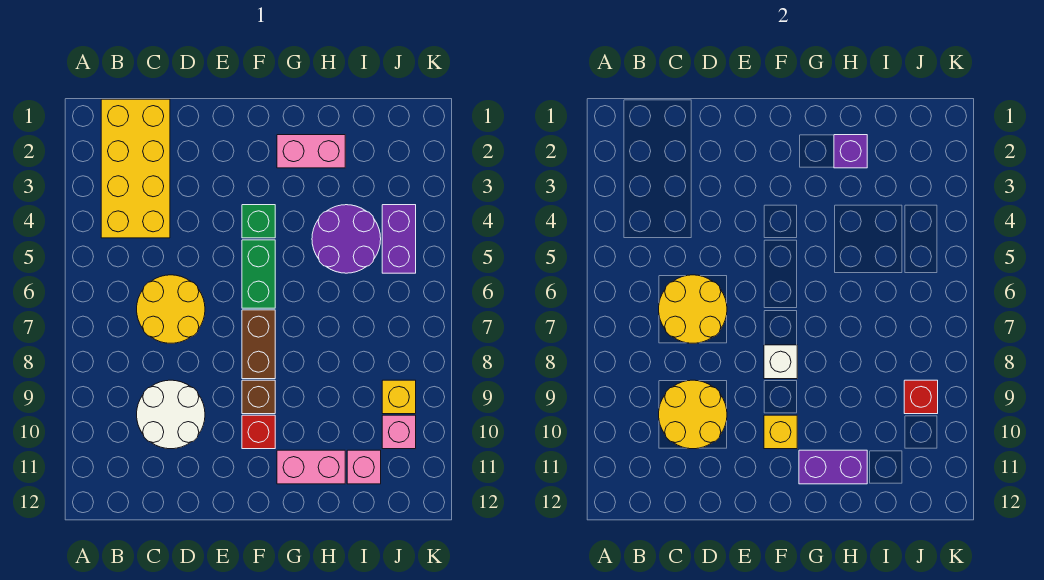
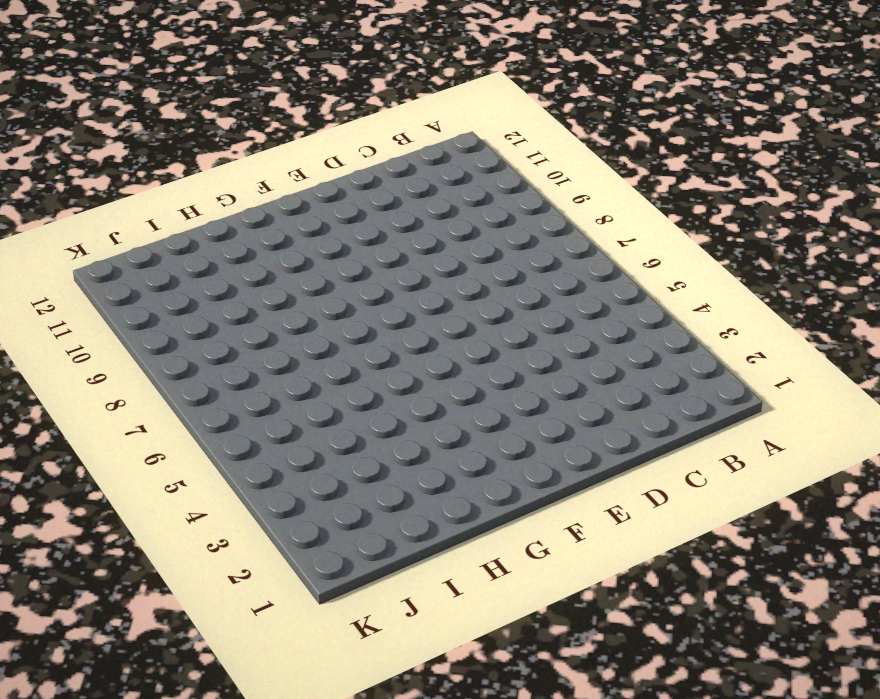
none -> yellow brick B1:C4 level 1
none -> yellow round brick C6:D7 level 1
none -> white round brick C9:D10 level 1

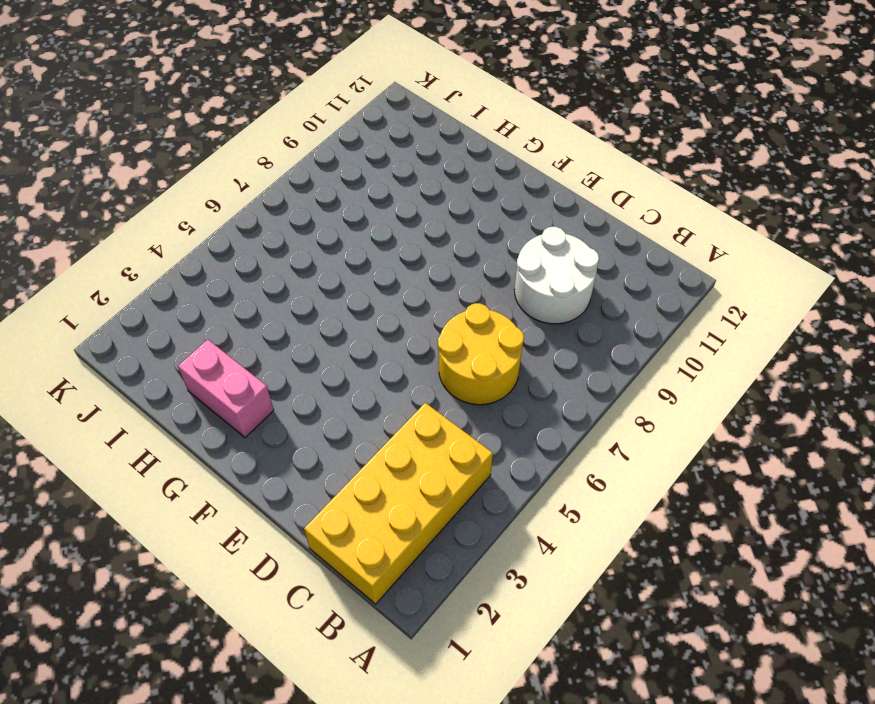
none -> green brick F4 level 1
none -> green brick F5:F6 level 1
none -> brown brick F7:F8 level 1

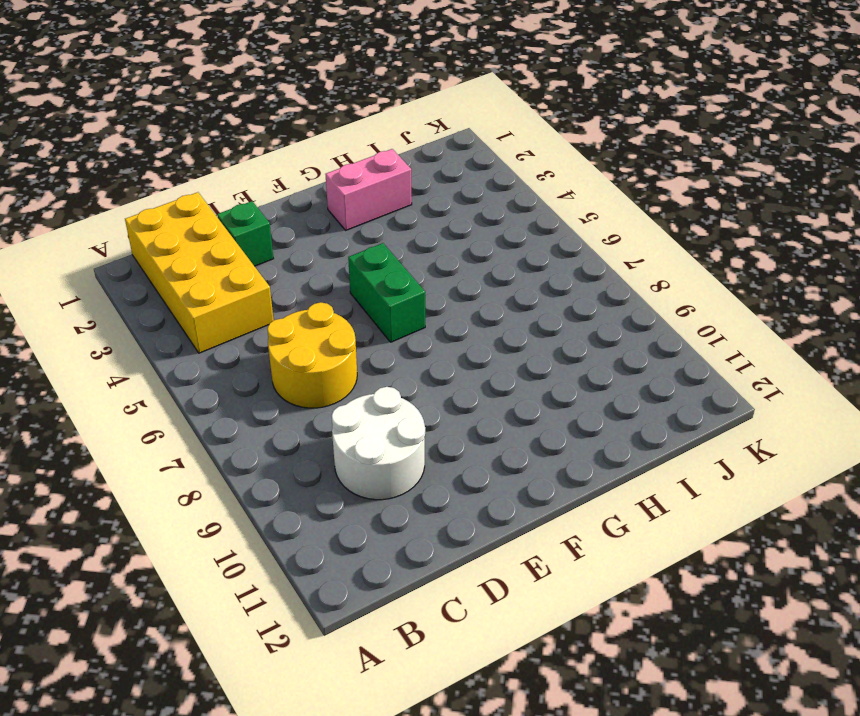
green brick D2 level 1 -> green brick F4 level 1
none -> brown brick F7:F8 level 1
none -> brown brick F9 level 1
none -> red brick F10 level 1

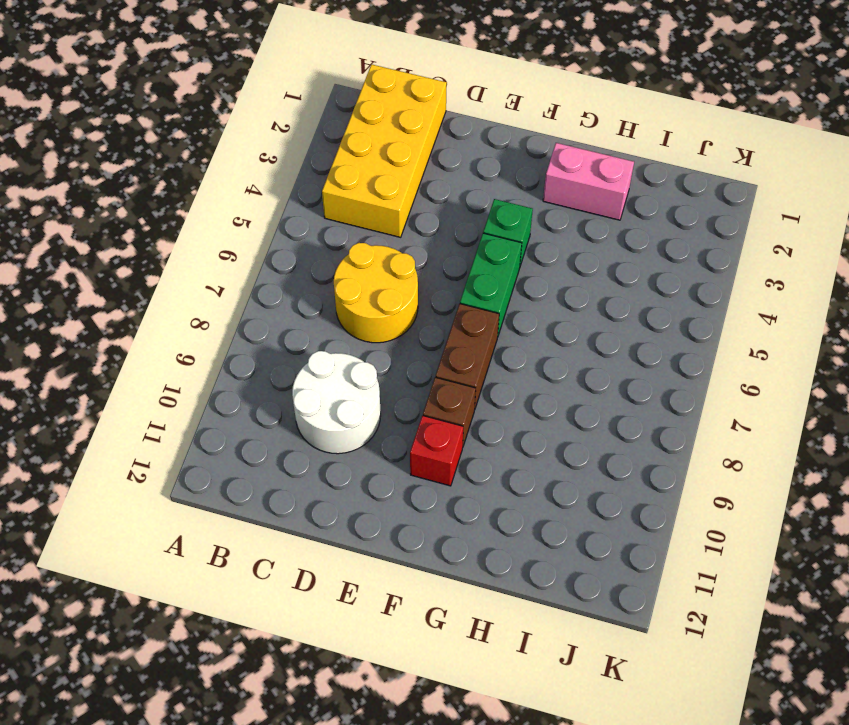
none -> pink brick G11:H11 level 1
none -> purple round brick H4:I5 level 1
none -> pink brick I11 level 1

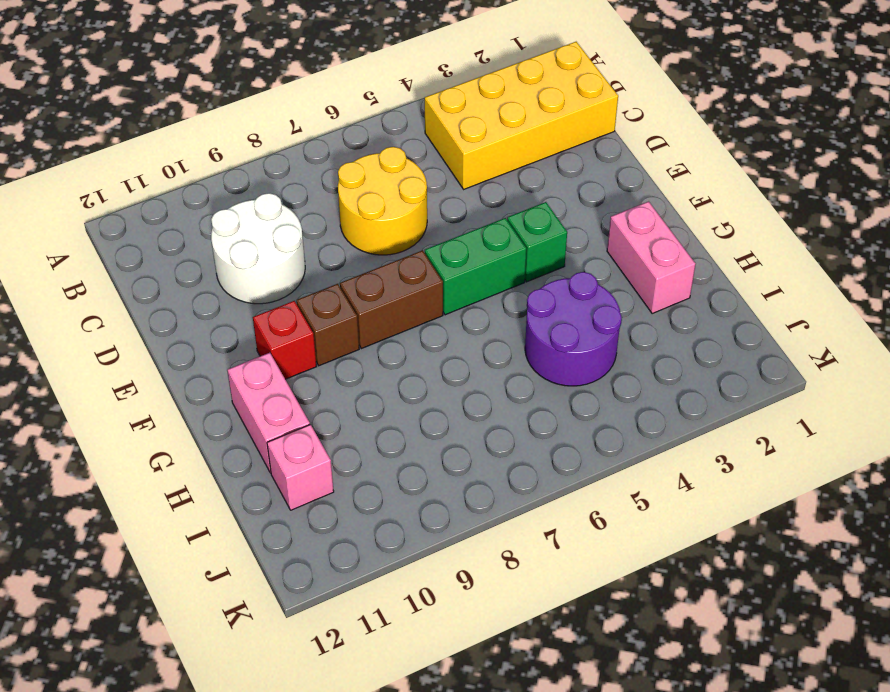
none -> purple brick J4:J5 level 1
none -> yellow brick J9 level 1
none -> pink brick J10 level 1

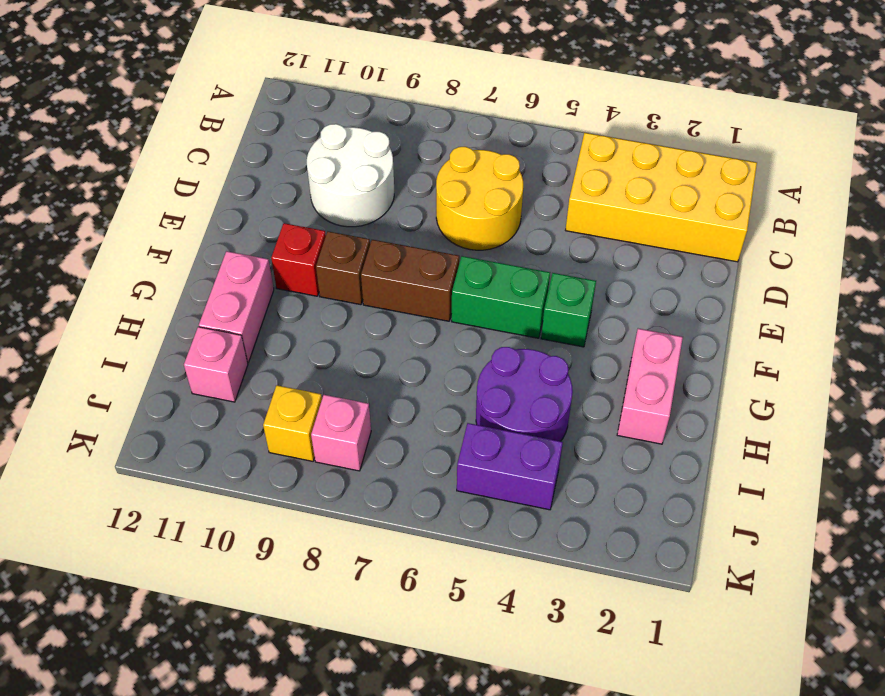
pink brick J8 level 1 -> pink brick J10 level 1
none -> yellow round brick C6:D7 level 2
none -> yellow round brick C9:D10 level 2
none -> white brick F8 level 2

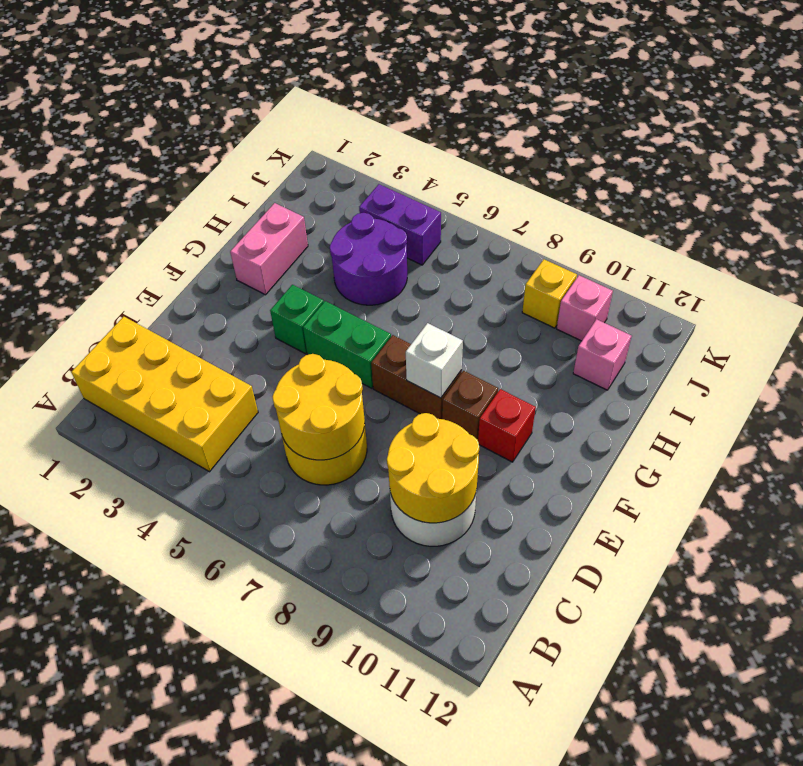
none -> pink brick G11:H11 level 1
none -> yellow brick F10 level 2
none -> purple brick G11:H11 level 2

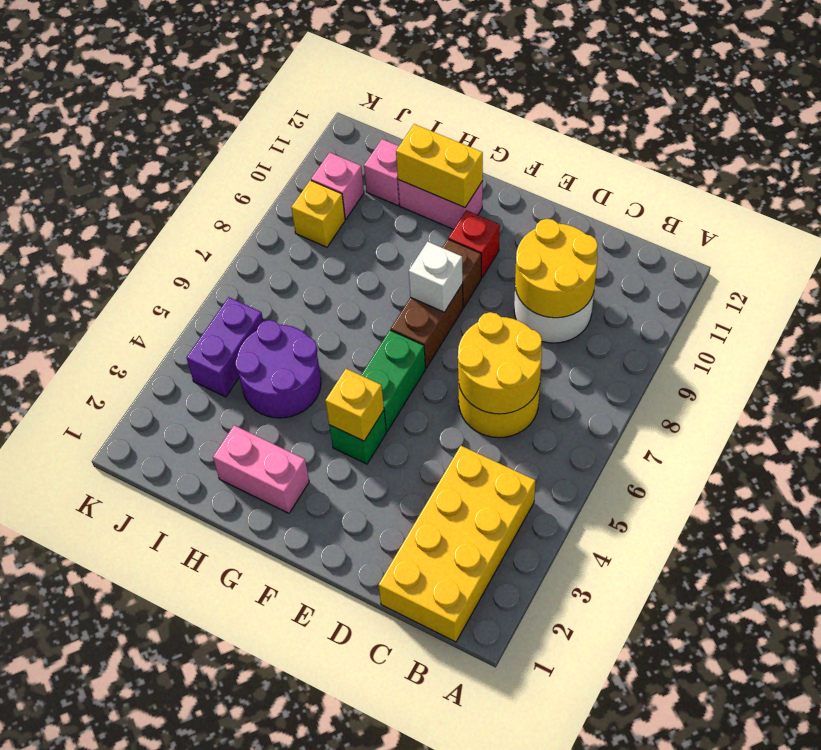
yellow brick F4 level 2 -> yellow brick F10 level 2
yellow brick G11:H11 level 2 -> purple brick G11:H11 level 2
none -> purple brick H2 level 2
none -> red brick J9 level 2

